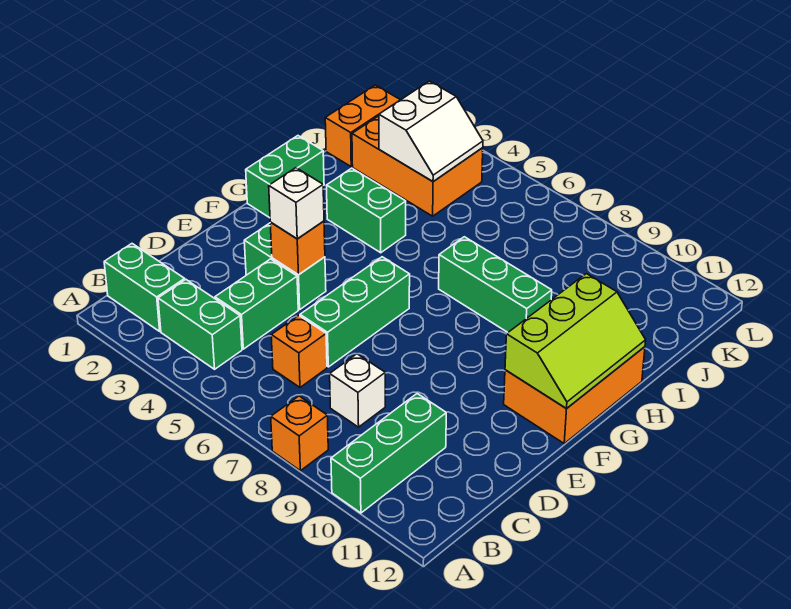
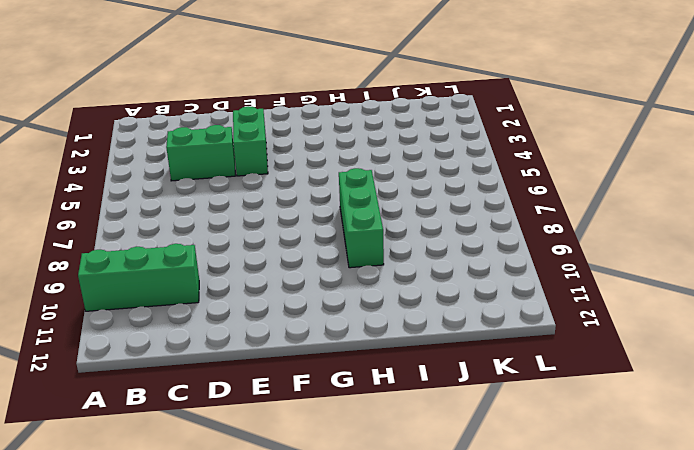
none -> orange brick A8 level 1
none -> green brick B1:B2 level 1
none -> green brick B3:B4 level 1

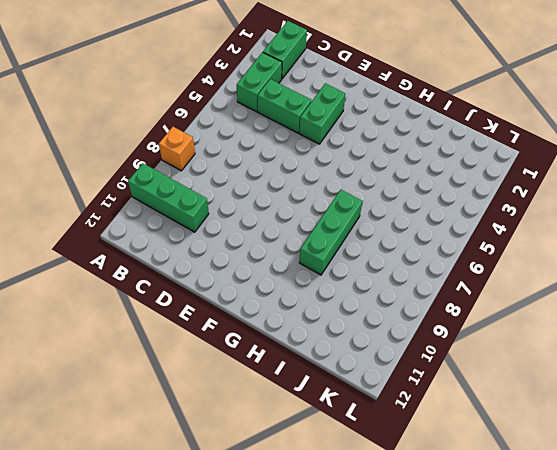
none -> orange brick C6 level 1
none -> white brick C8 level 1
none -> green brick D6:F6 level 1

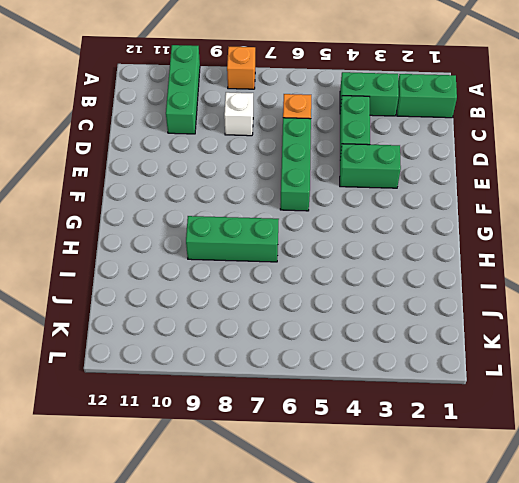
none -> orange brick F11:H12 level 1
none -> green brick G1:H1 level 1
none -> green brick H3:H4 level 1

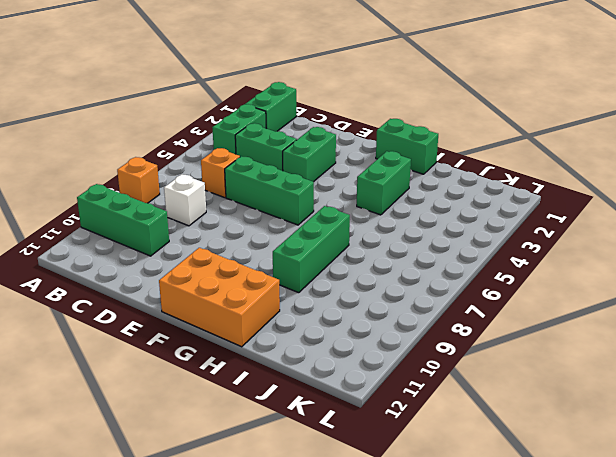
none -> orange brick J1:K1 level 1
none -> orange brick J2:K4 level 1
none -> orange brick E4 level 2

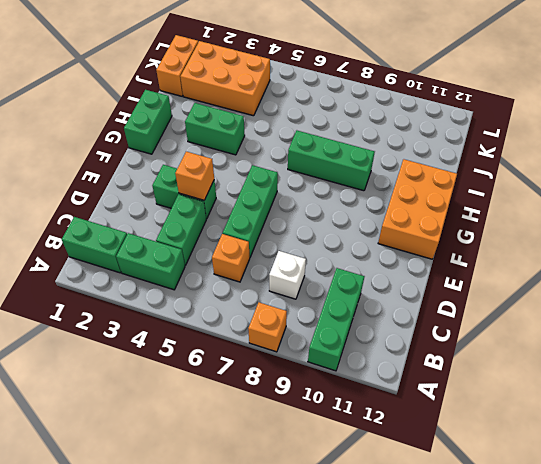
none -> lime slope F11:H12 level 2 top 11
none -> white slope J3:K4 level 2 top 3
none -> white brick E4 level 3

